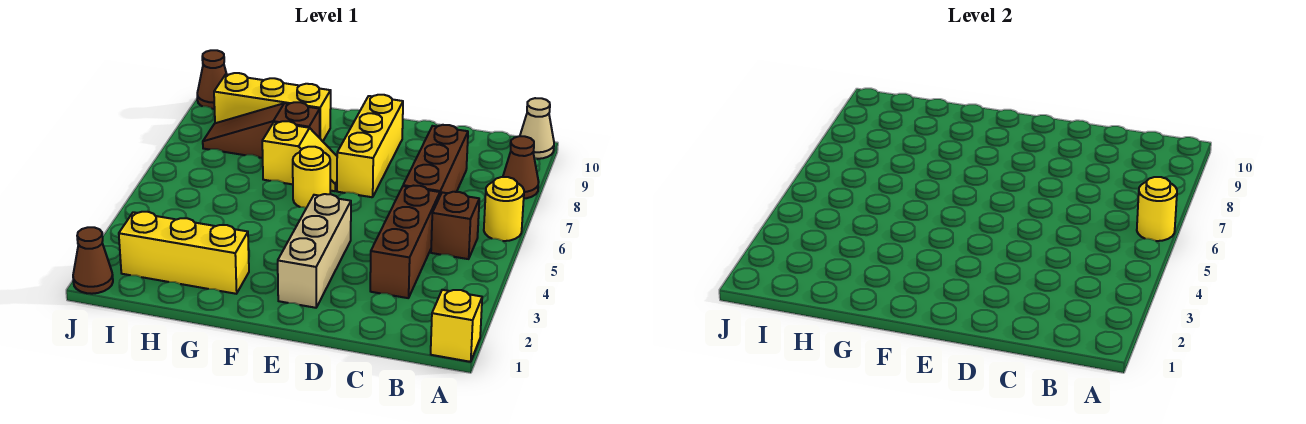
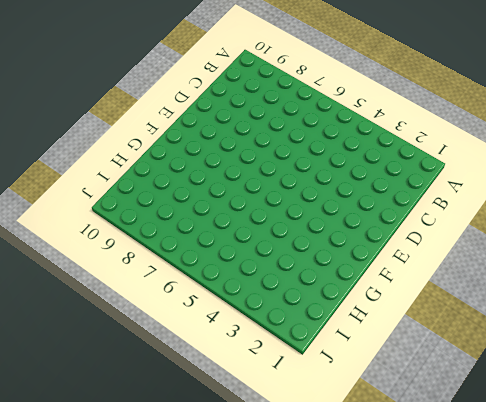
none -> yellow brick A1 level 1
none -> yellow round brick A6 level 1
none -> brown cone A8 level 1

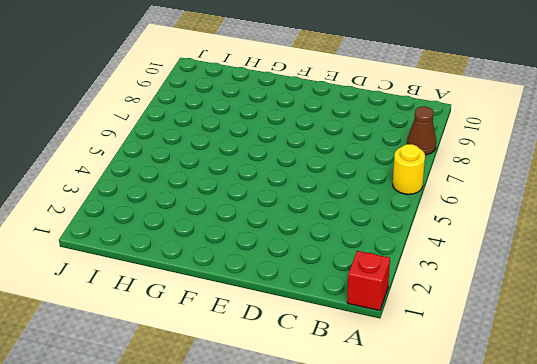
red brick A1 level 1 -> yellow brick A1 level 1
none -> tan cone A10 level 1
none -> brown brick B5 level 1
none -> brown brick C3:C5 level 1

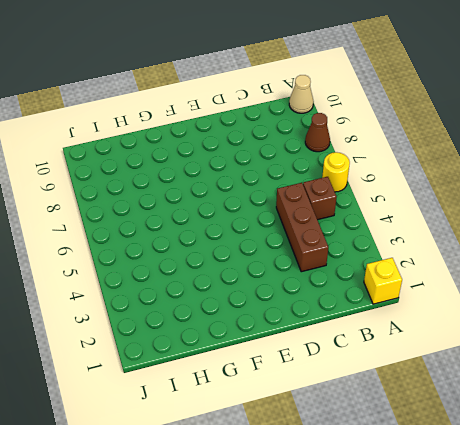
none -> brown brick C6:C8 level 1
none -> tan brick E2:E4 level 1
none -> yellow brick E7:E9 level 1

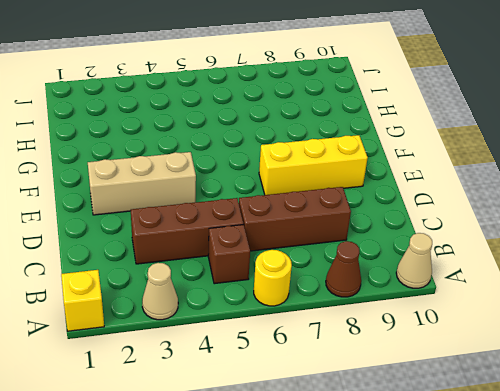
tan cone A3 level 1 -> none
none -> yellow round brick F6 level 1
none -> yellow slope F7:G7 level 1 top G
none -> yellow brick G2:I2 level 1

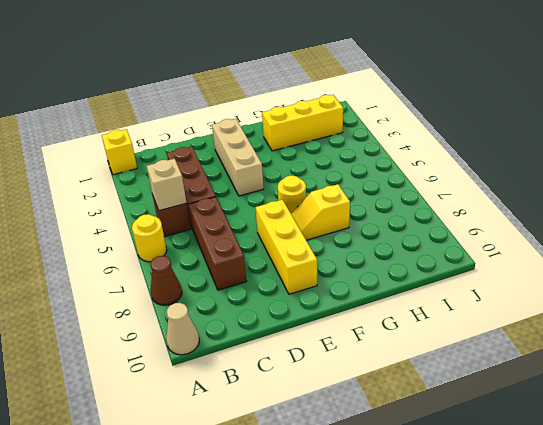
tan brick B5 level 2 -> none
none -> brown slope G8:I8 level 1 top G
none -> yellow brick G9:I9 level 1
none -> brown cone J1 level 1

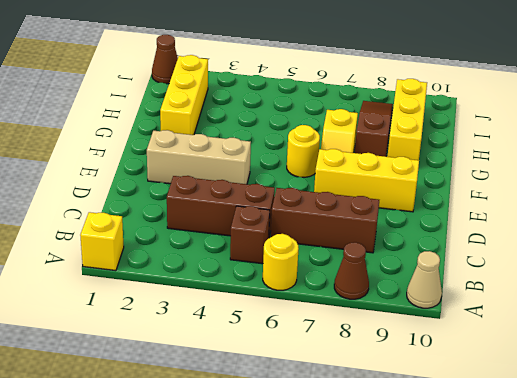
none -> brown cone J10 level 1
none -> yellow round brick A6 level 2

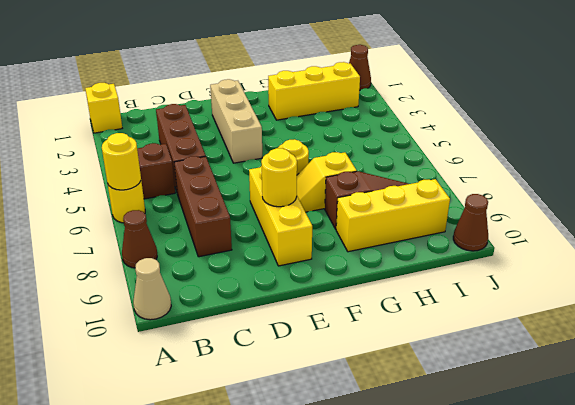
yellow round brick E8 level 2 -> none

